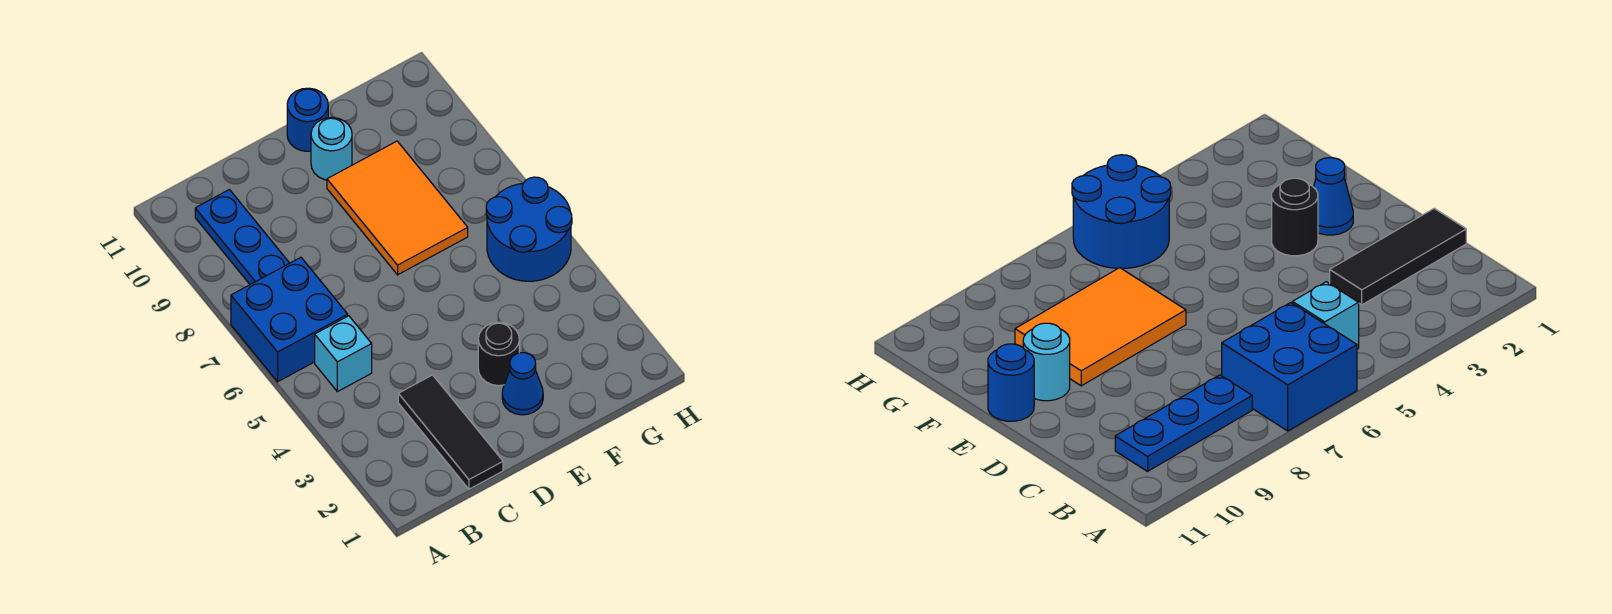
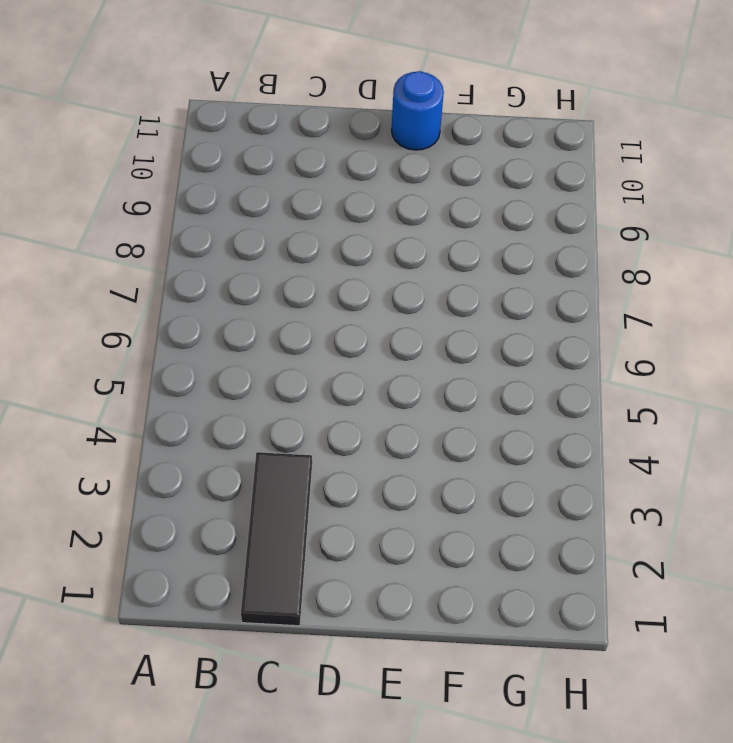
none -> blue brick A6:B7 level 1
none -> cyan brick B5 level 1

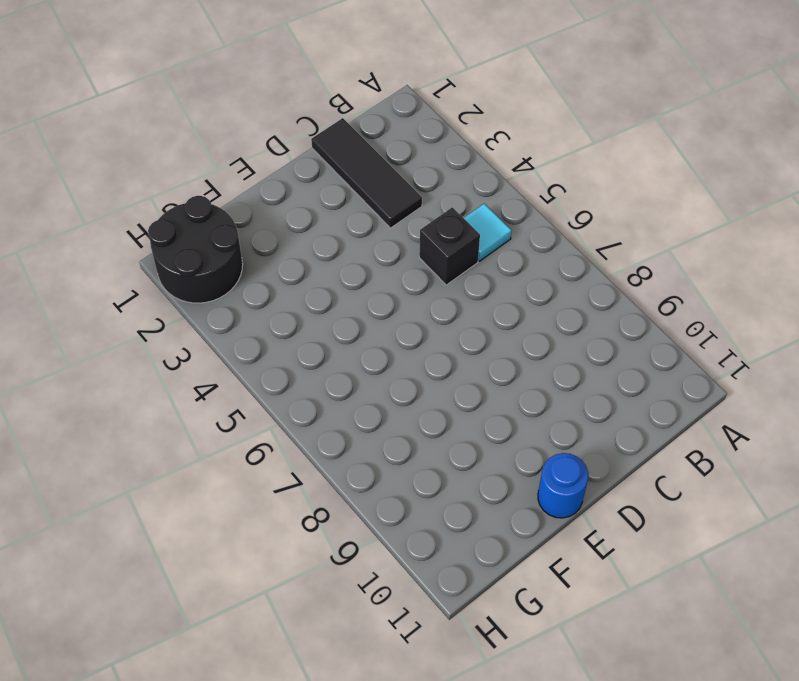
cyan tile B5 level 1 -> cyan brick B5 level 1
black brick C5 level 1 -> none
black round brick G1:H2 level 1 -> none
none -> blue brick A6:B7 level 1
none -> blue plate B8:B10 level 1

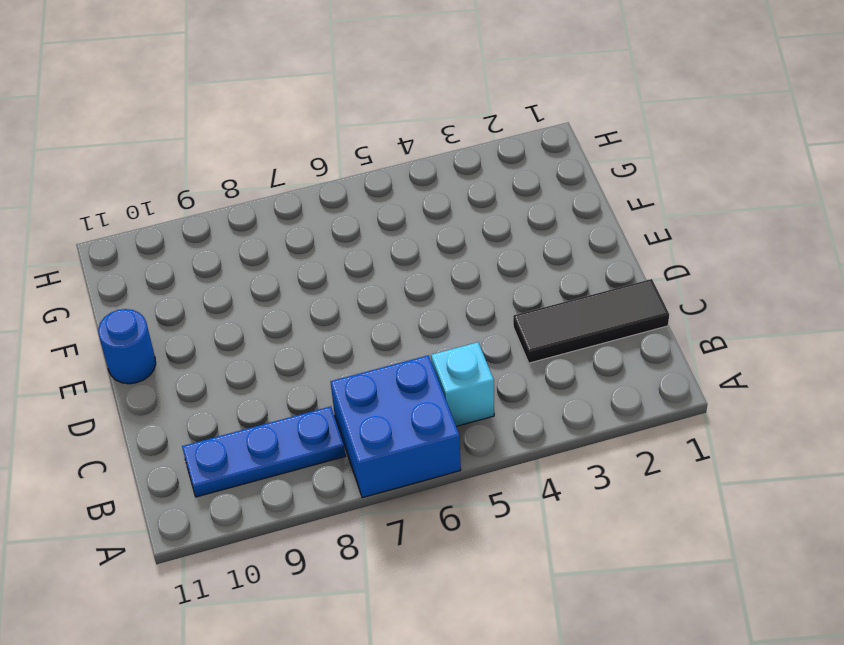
none -> blue cone E2 level 1
none -> black round brick E3 level 1

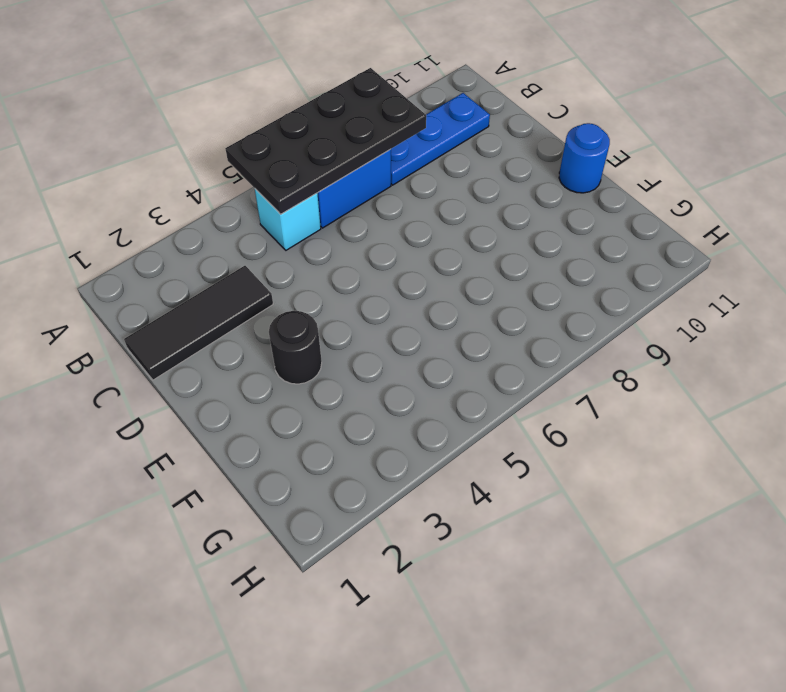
black plate A5:B8 level 2 -> none
none -> blue cone E2 level 1
none -> orange tile E7:F9 level 1

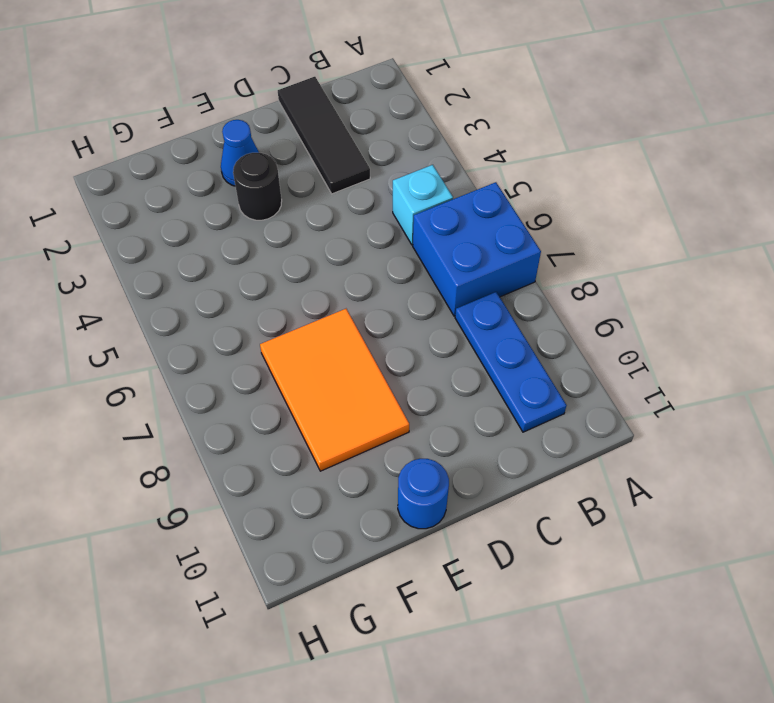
none -> cyan round brick E10 level 1
none -> blue round brick G5:H6 level 1

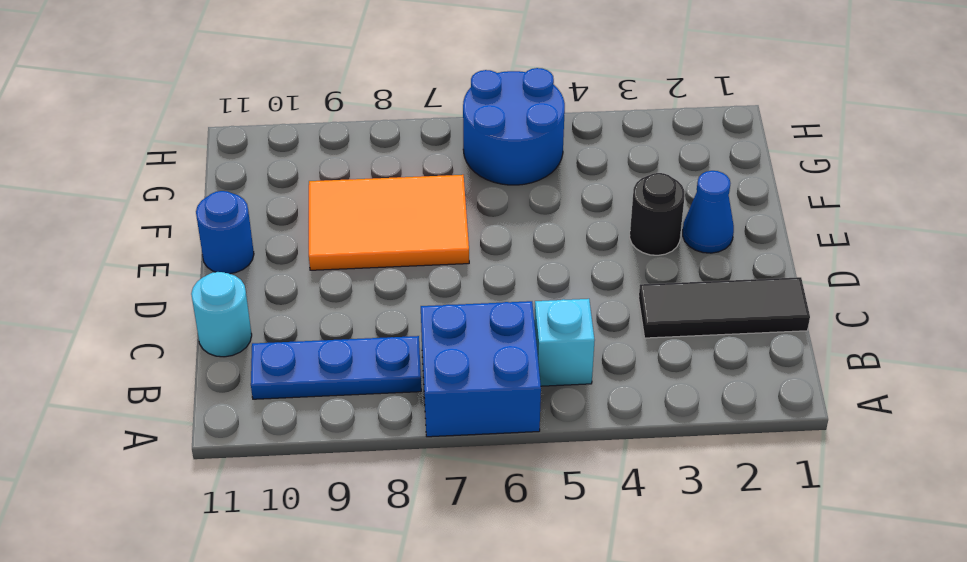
cyan round brick C11 level 1 -> cyan round brick E10 level 1

